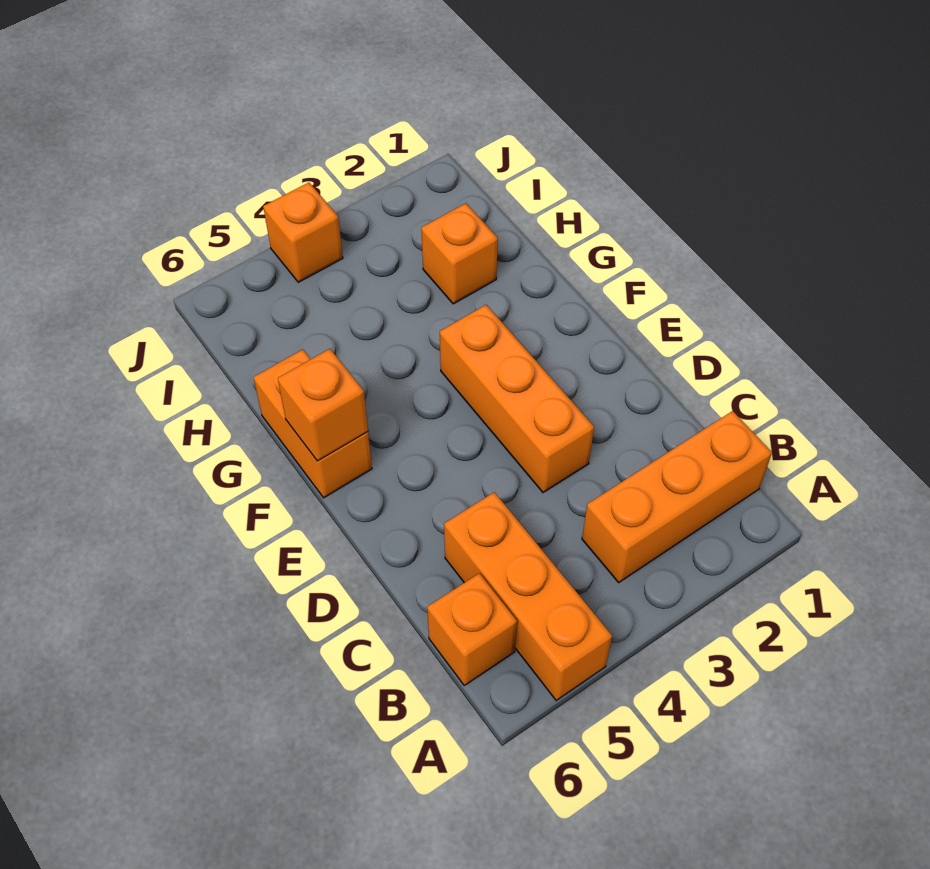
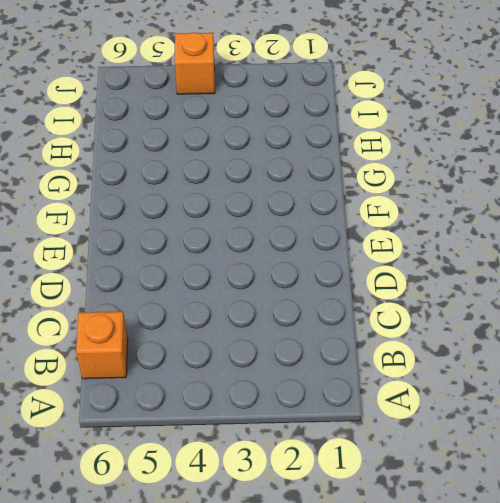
none -> orange brick A5:C5 level 1
none -> orange brick B1:B3 level 1

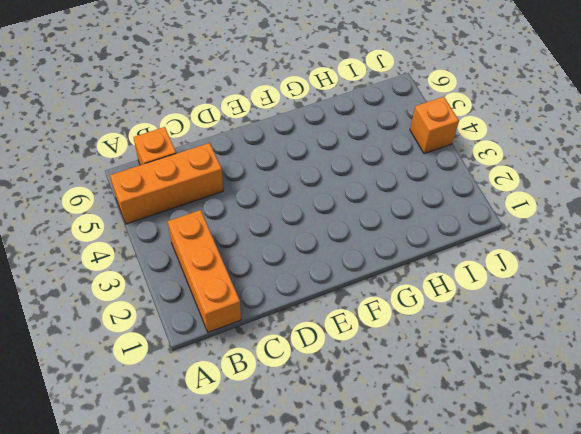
none -> orange brick D3:F3 level 1
none -> orange brick F6:G6 level 1

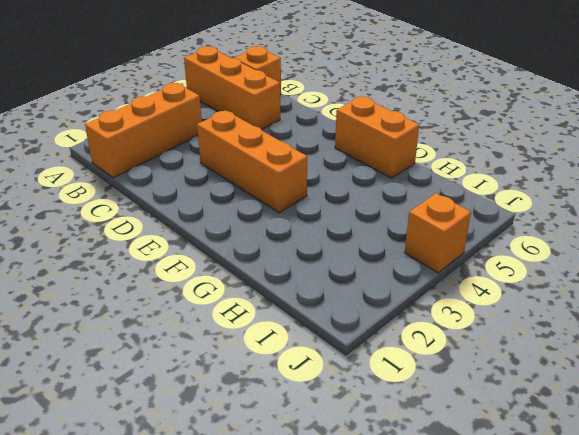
none -> orange brick H2 level 1
none -> orange brick F6 level 2

